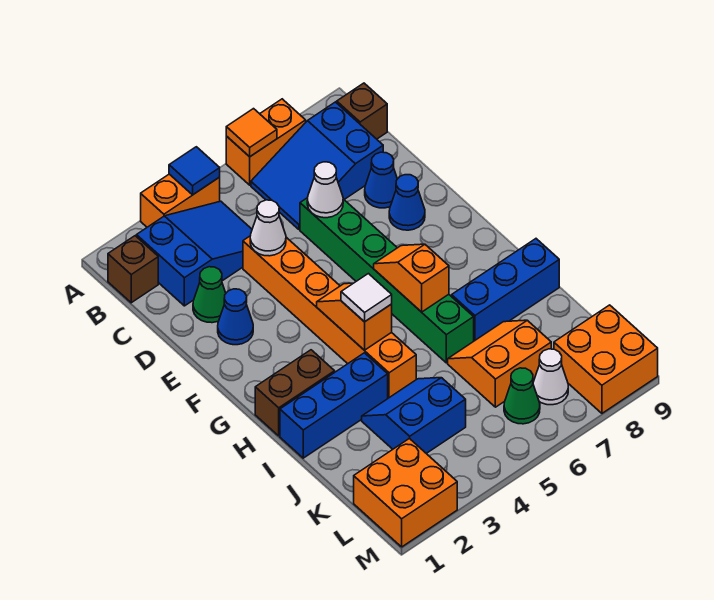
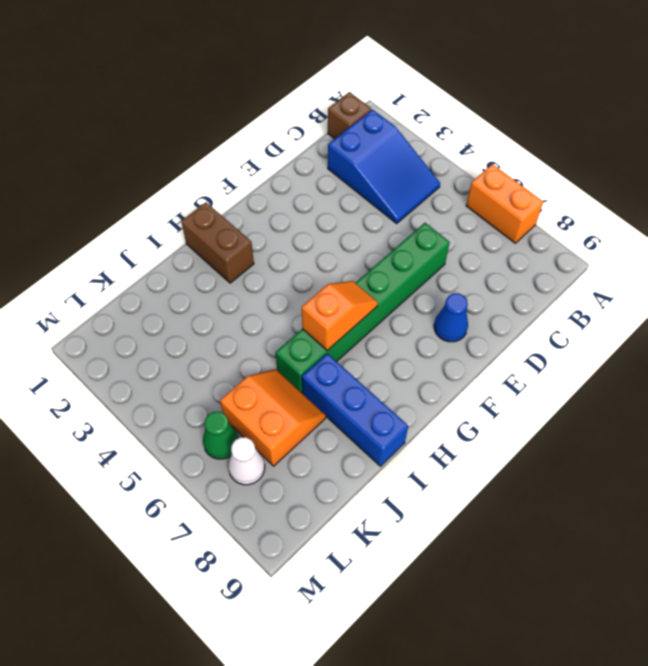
none -> orange brick A3:A4 level 1
none -> blue slope B6:C8 level 1 top 8
none -> brown brick B9 level 1

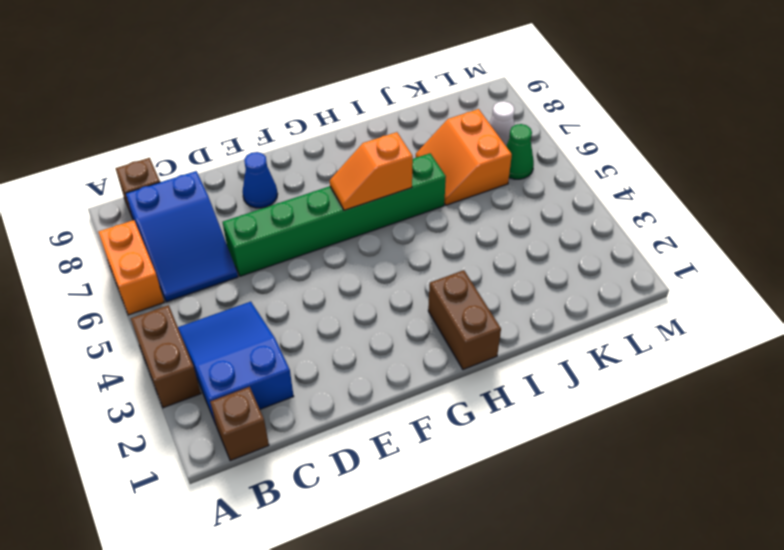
brown brick A3:A4 level 1 -> orange brick A3:A4 level 1
none -> green cone D2 level 1
none -> orange brick D4:I4 level 1
none -> blue cone D8 level 1

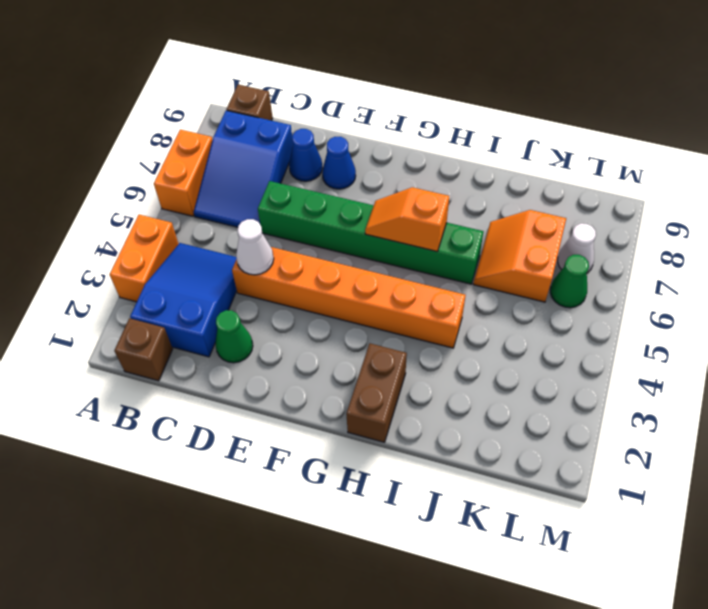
none -> blue cone E2 level 1
none -> blue brick I1:I3 level 1
none -> blue brick I7:I9 level 1

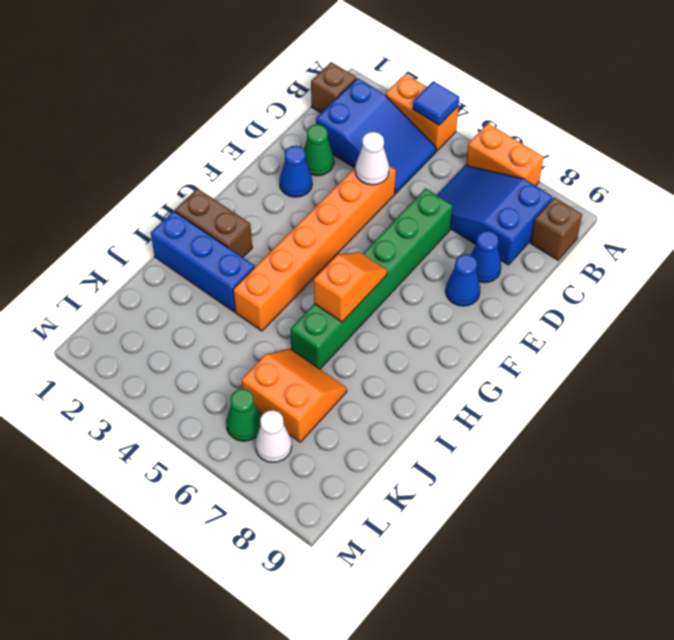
none -> blue brick I7:I9 level 1
none -> blue slope J3:K4 level 1 top K
none -> orange brick L1:M2 level 1

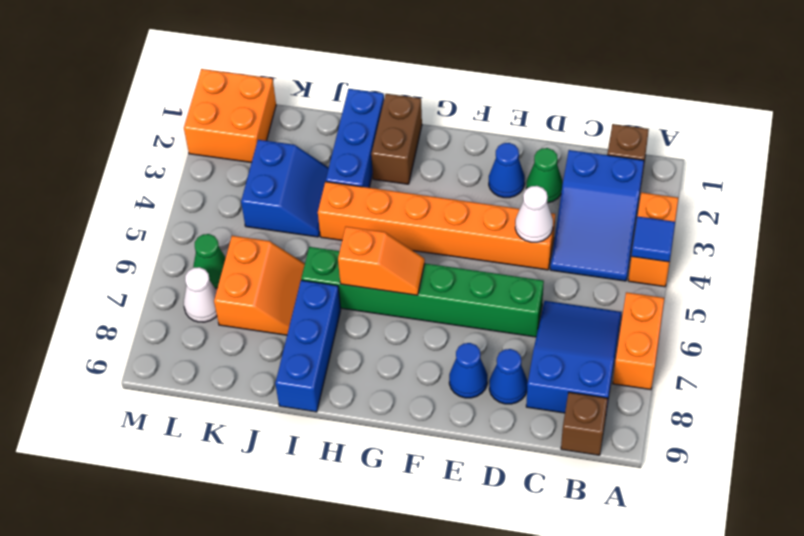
none -> orange brick L8:M9 level 1
none -> orange tile A6 level 2
none -> white cone D6 level 2

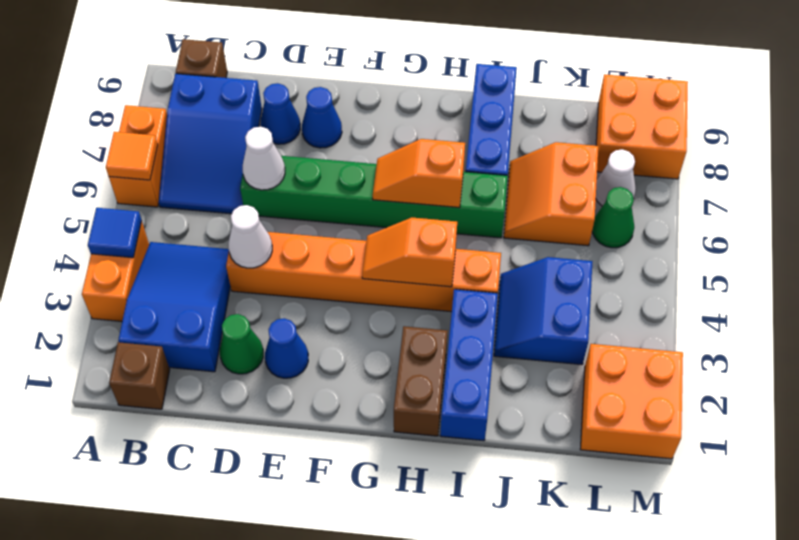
none -> white tile H4 level 3

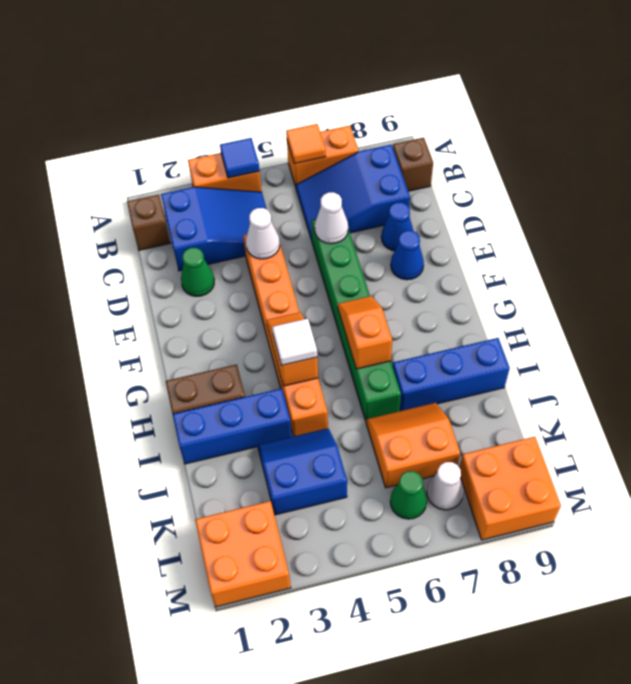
none -> blue cone E2 level 1

